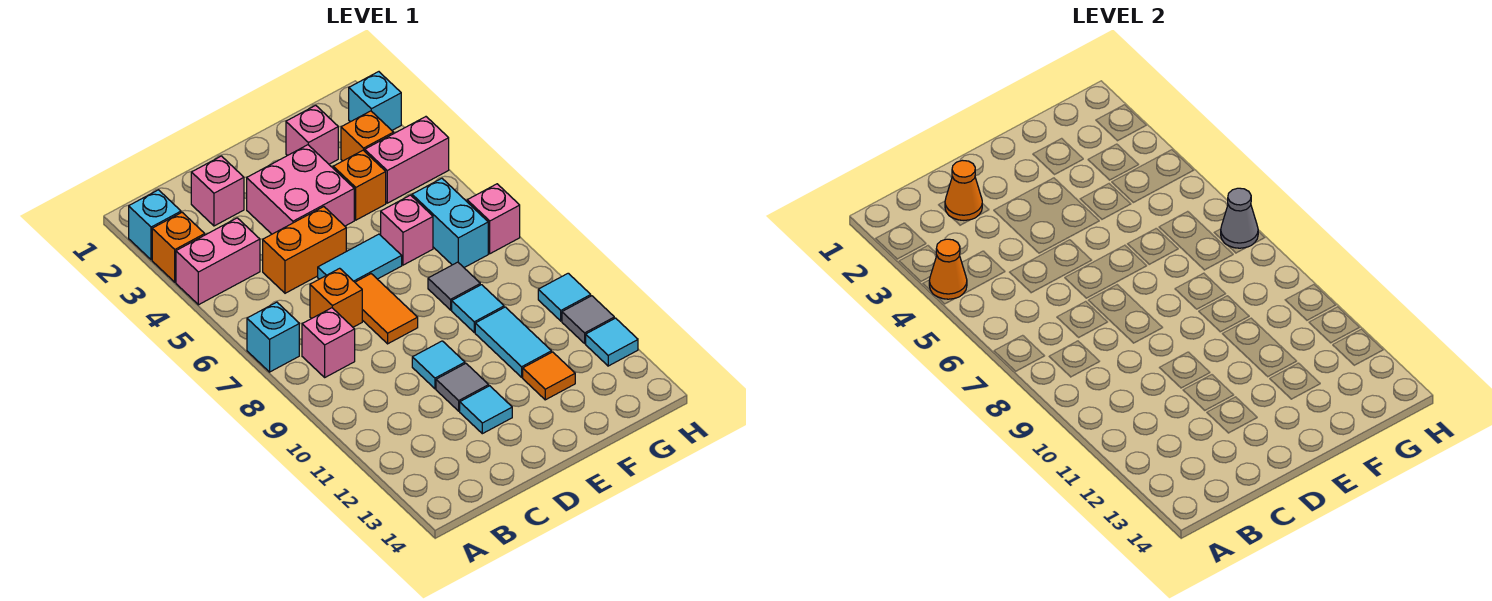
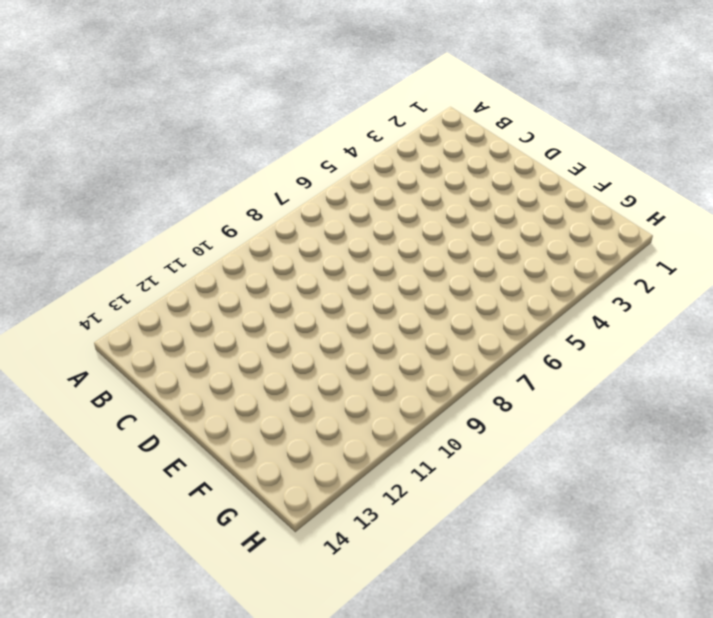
none -> cyan brick A2 level 1
none -> orange brick A3 level 1
none -> pink brick A4:B4 level 1
none -> cyan brick A7 level 1

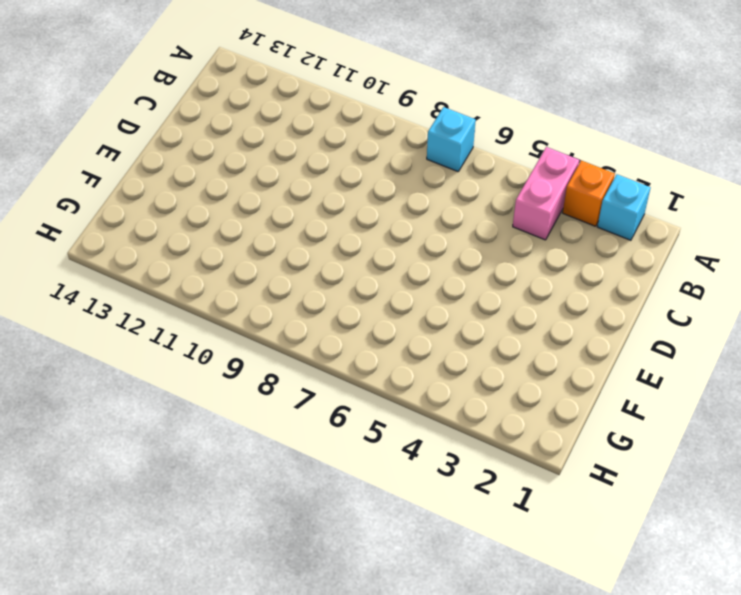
none -> pink brick B8 level 1
none -> pink brick C2 level 1
none -> orange brick C5:D5 level 1
none -> orange brick C7 level 1

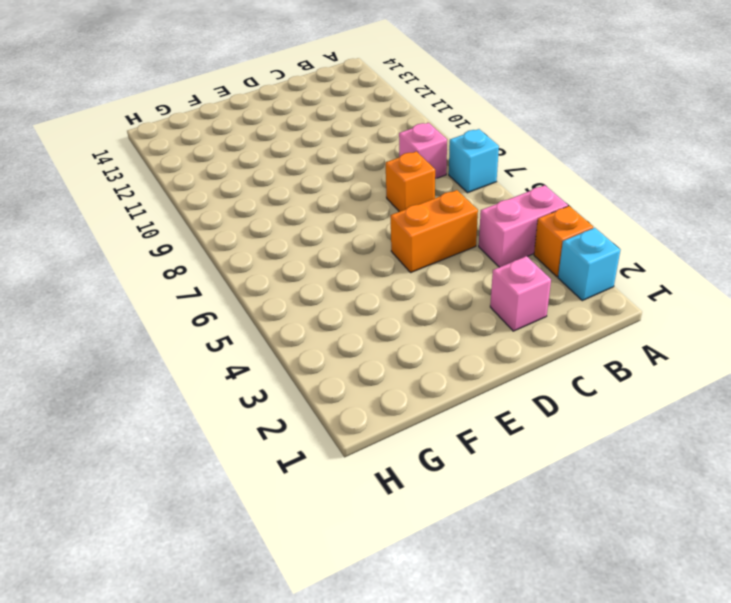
none -> pink brick D3:E4 level 1
none -> cyan tile D6:E6 level 1
none -> orange tile D7:D8 level 1
none -> cyan tile D10 level 1

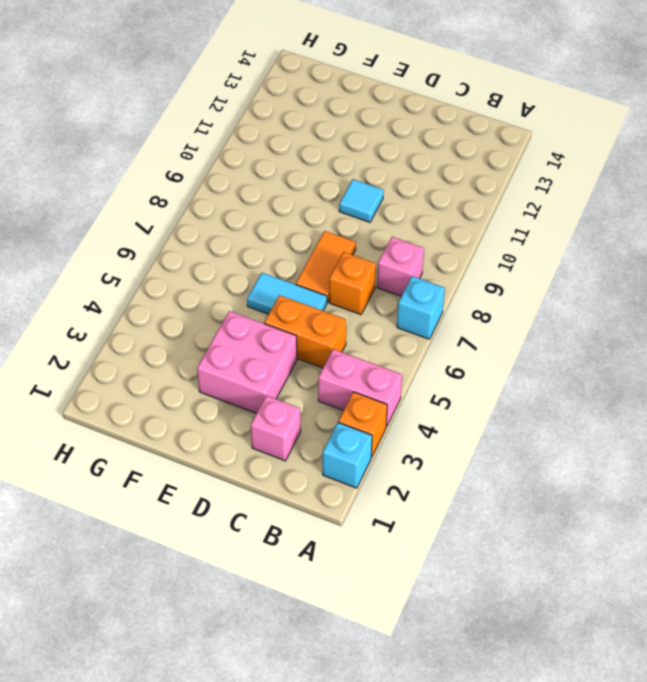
none -> grey tile D11 level 1
none -> cyan tile D12 level 1
none -> pink brick F2 level 1
none -> orange brick F4 level 1

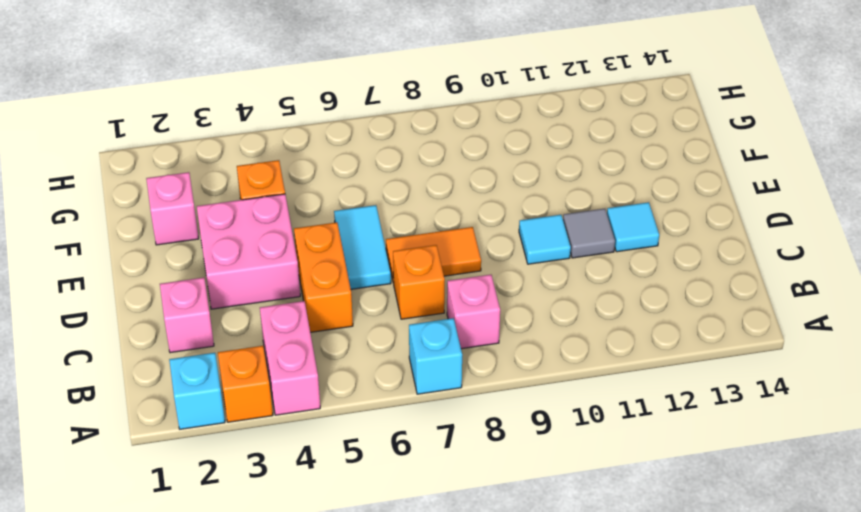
none -> pink brick F6 level 1
none -> grey tile F8 level 1
none -> cyan tile F9 level 1
none -> cyan tile F10:F11 level 1

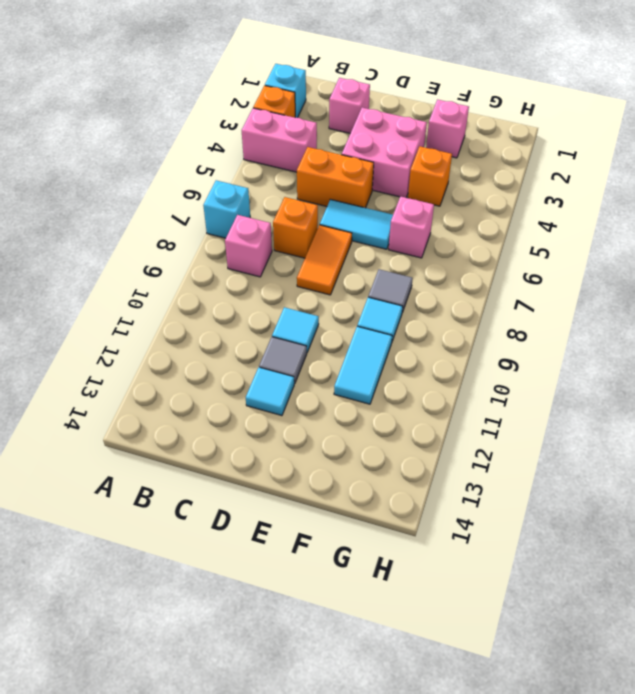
none -> orange tile F12 level 1
none -> orange brick G3 level 1
none -> pink brick G4:H4 level 1
none -> cyan brick G6:G7 level 1

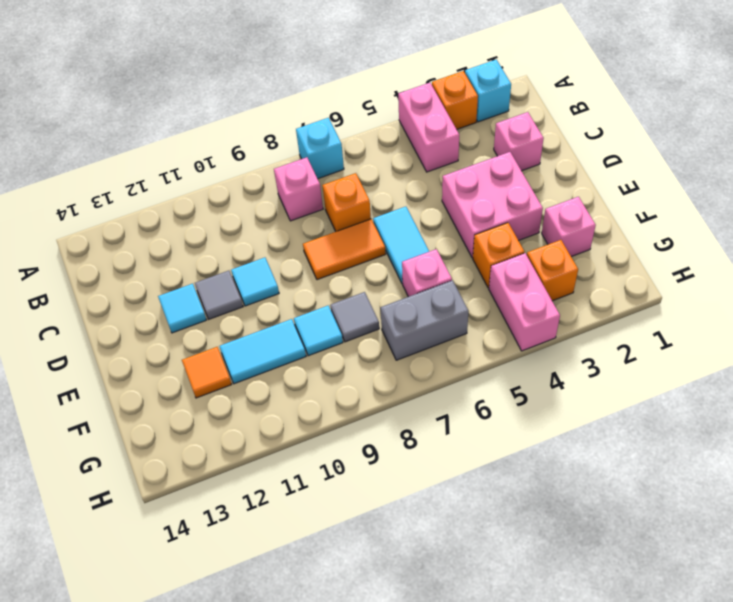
grey brick G6:G7 level 1 -> cyan brick G6:G7 level 1
none -> orange brick C5:D5 level 1
none -> cyan brick H2 level 1
none -> pink brick H7 level 1
none -> cyan tile H10 level 1

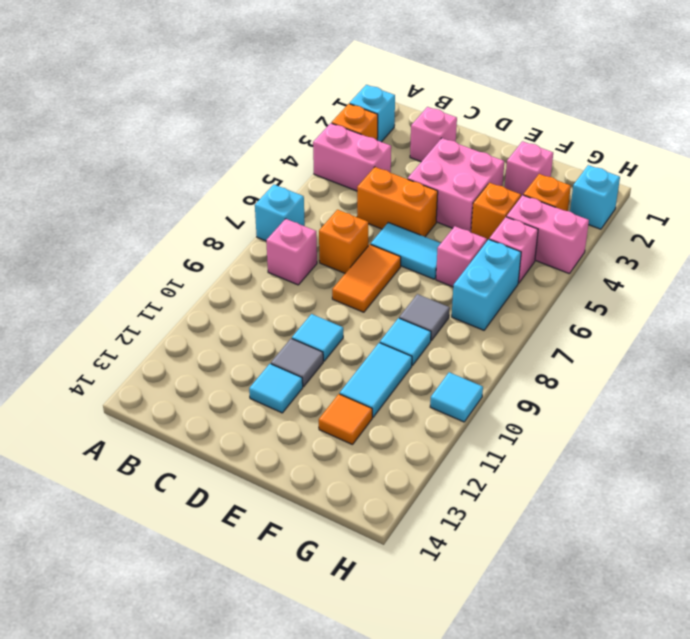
pink brick G5 level 1 -> pink brick H7 level 1
none -> grey tile H11 level 1
none -> cyan tile H12 level 1
none -> orange cone A4 level 2
none -> orange cone C2 level 2

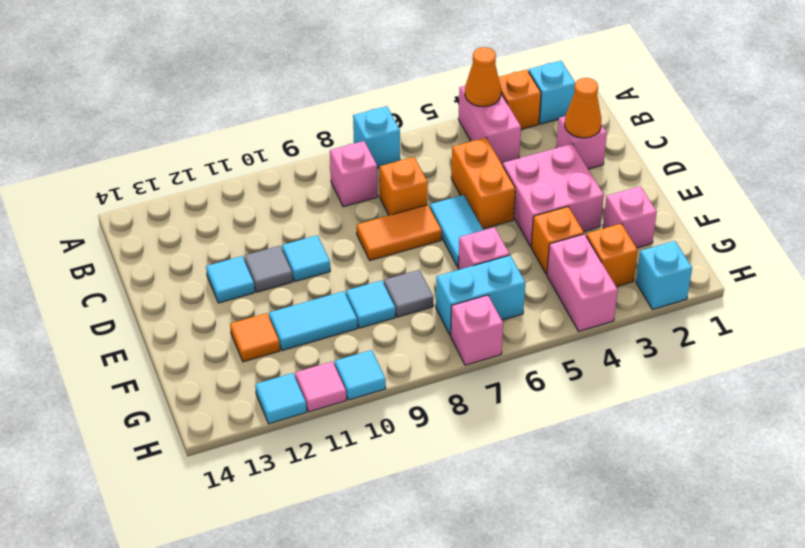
pink tile H11 level 1 -> grey tile H11 level 1
none -> grey cone H7 level 2

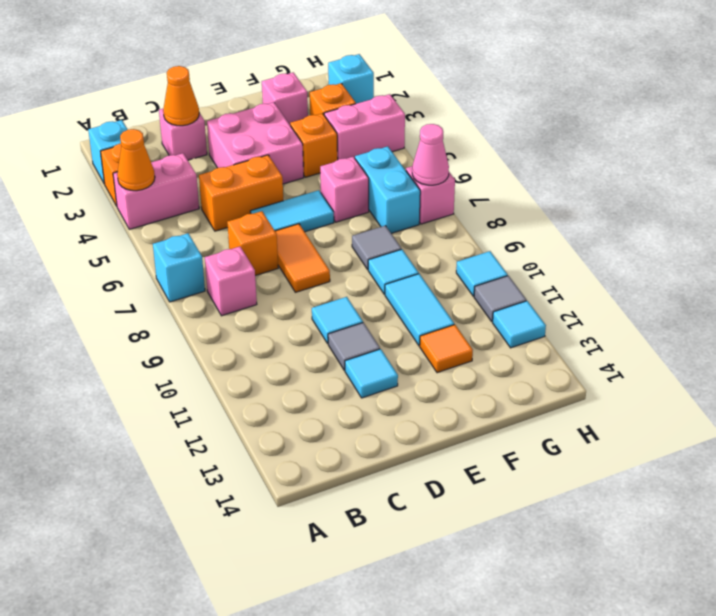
pink cone H7 level 2 -> grey cone H7 level 2

